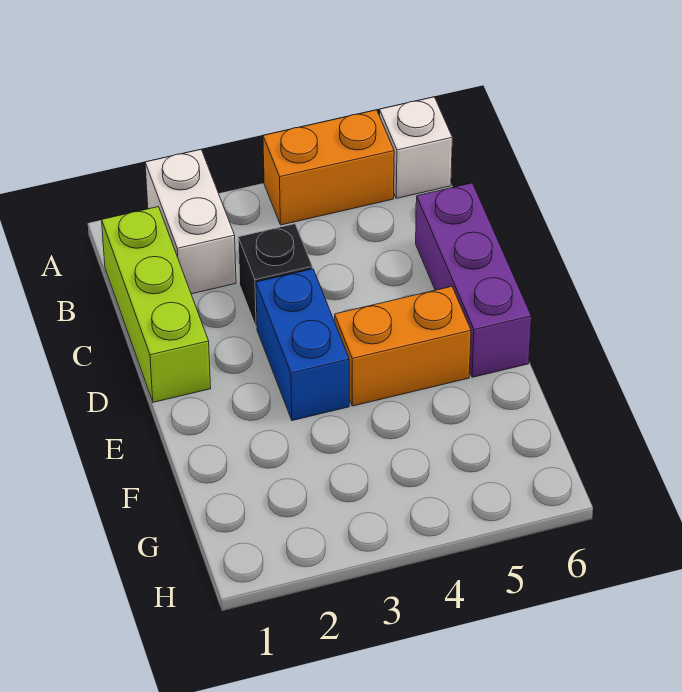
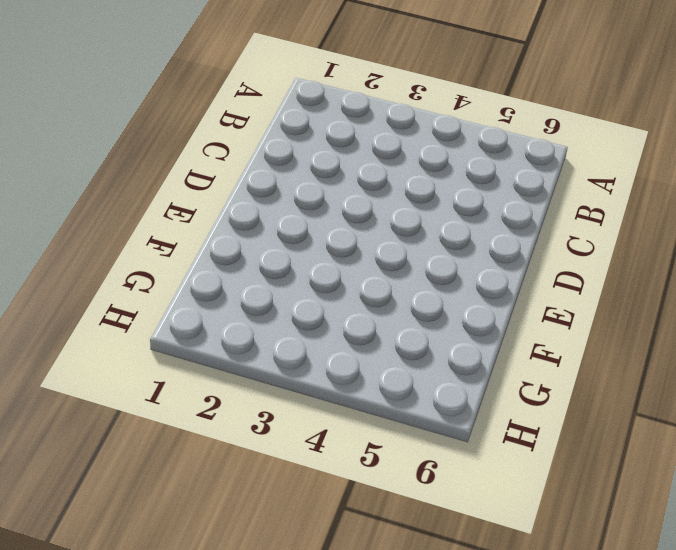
none -> white brick A2:B2 level 1
none -> orange brick A4:A5 level 1

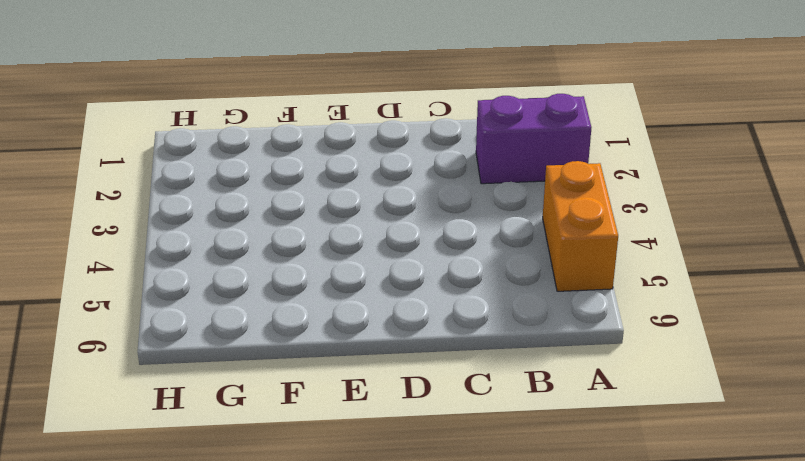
purple brick A2:B2 level 1 -> white brick A2:B2 level 1
none -> white brick A6 level 1
none -> lime brick B1:D1 level 1

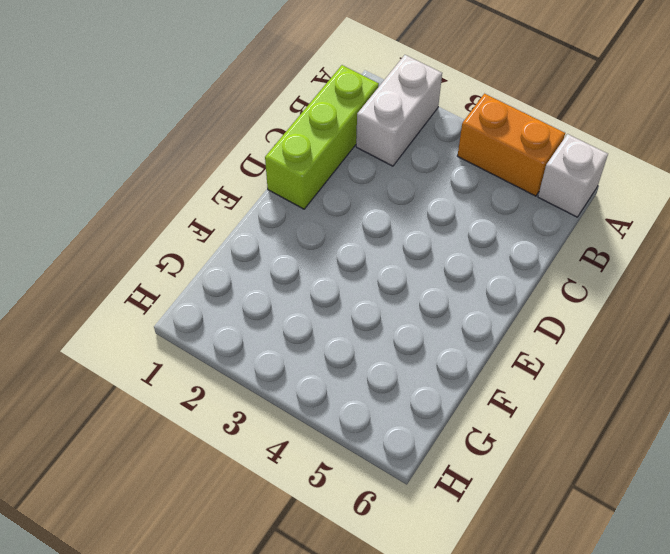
none -> black brick C3 level 1
none -> purple brick C6:E6 level 1

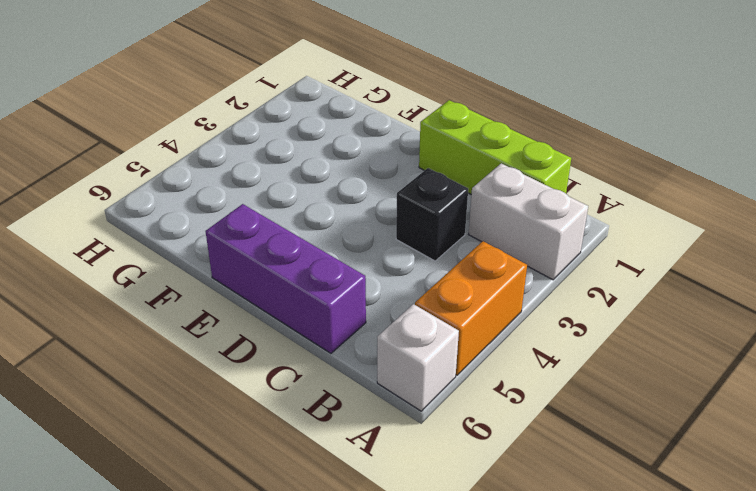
none -> blue brick D3:E3 level 1
none -> orange brick E4:E5 level 1

